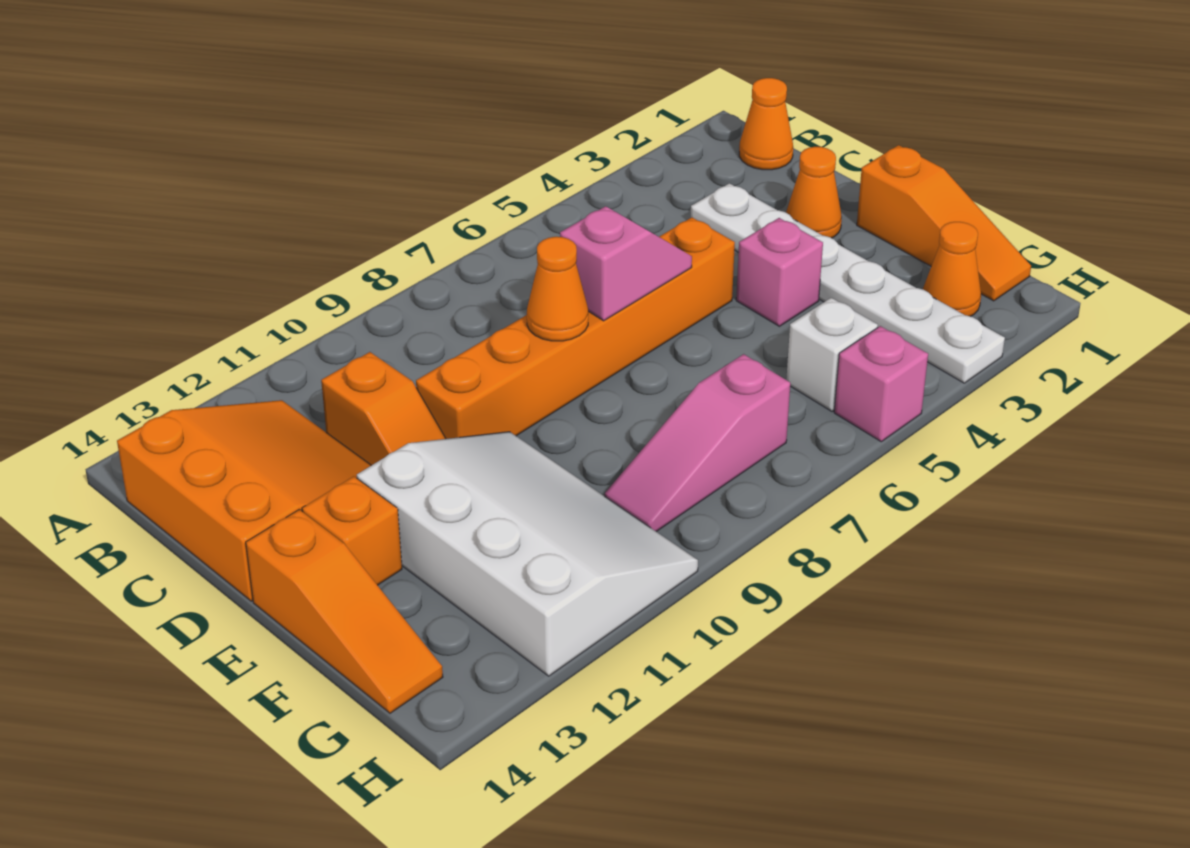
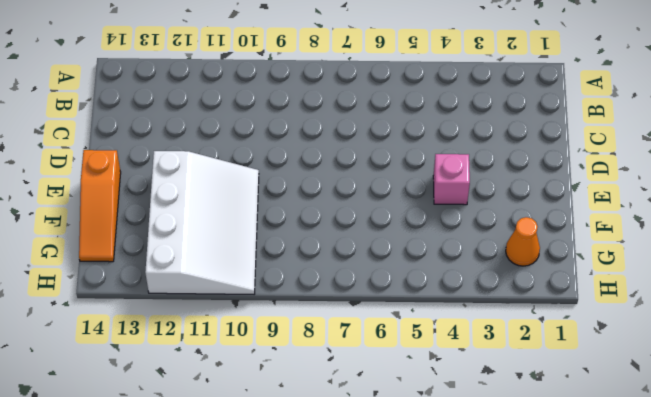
none -> orange cone B1 level 1
none -> orange slope B12:D14 level 1 top 14
none -> white plate C3:H3 level 1

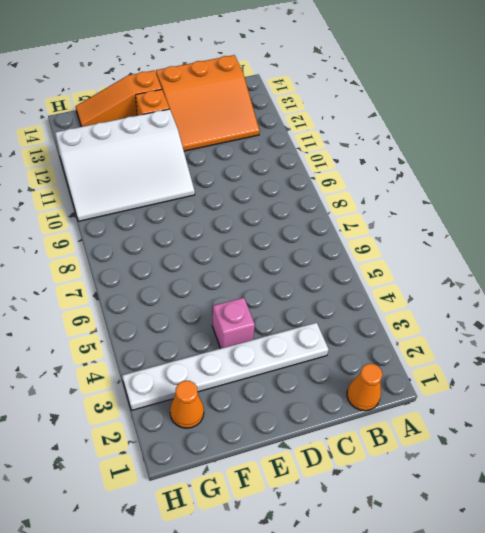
none -> orange slope C11:D11 level 1 top C
none -> orange cone D2 level 1
none -> orange brick D5:D10 level 1

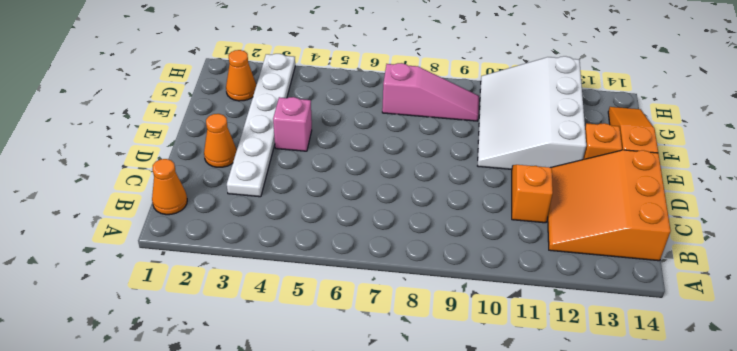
none -> orange brick D5:D10 level 1
none -> orange slope E1:G1 level 1 top E
none -> white brick G5 level 1

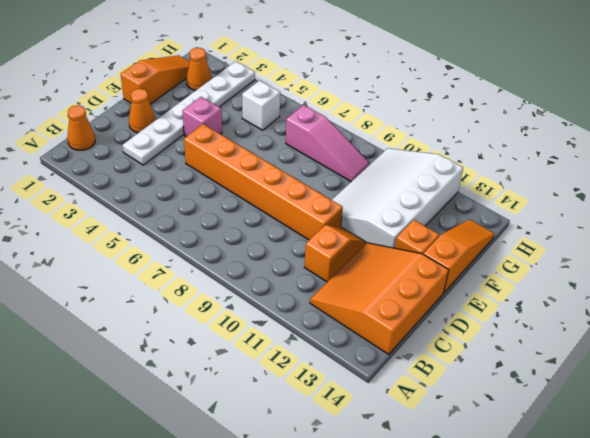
none -> pink brick H5 level 1
none -> pink slope D6:D7 level 2 top 7
none -> orange cone D8 level 2

